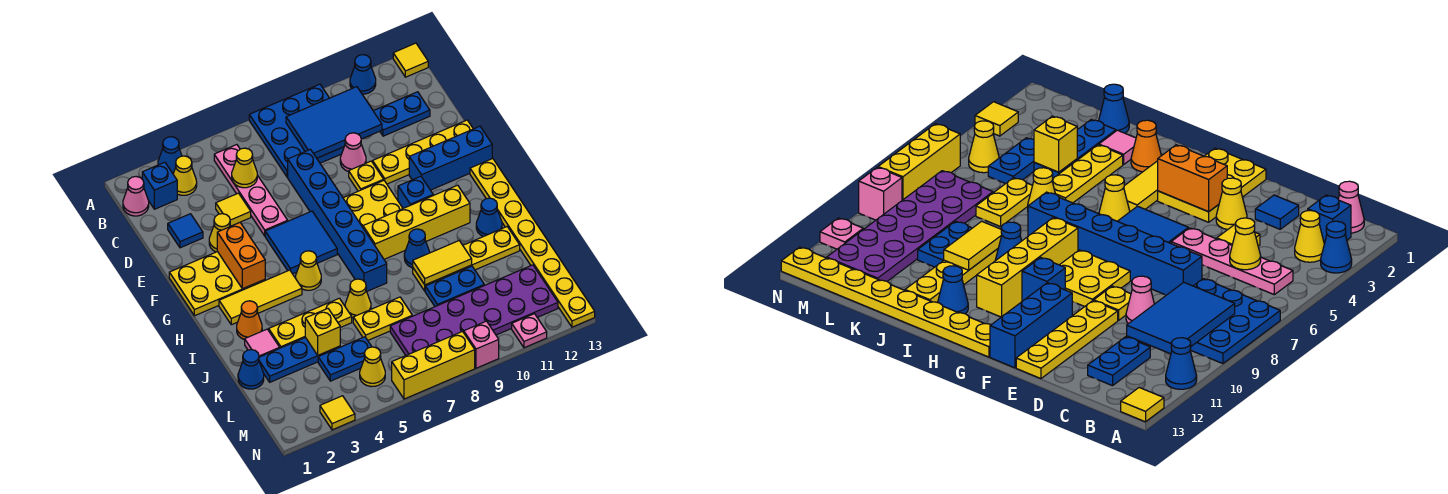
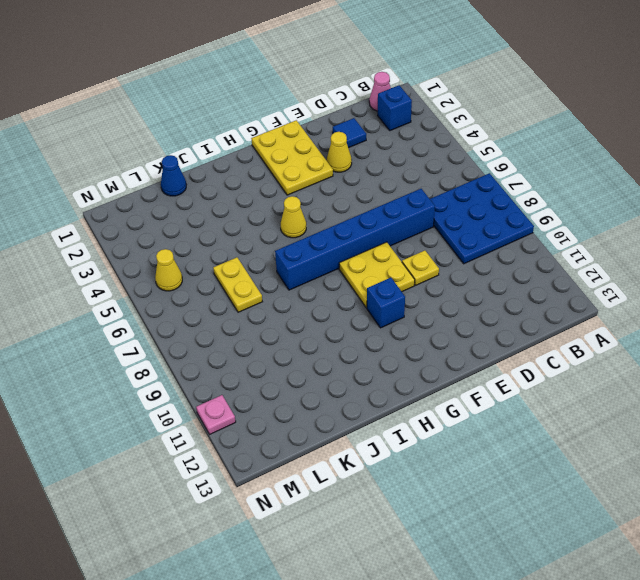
none -> blue cone A3 level 1
none -> blue cone A11 level 1
none -> yellow tile A13 level 1
none -> yellow cone B3 level 1

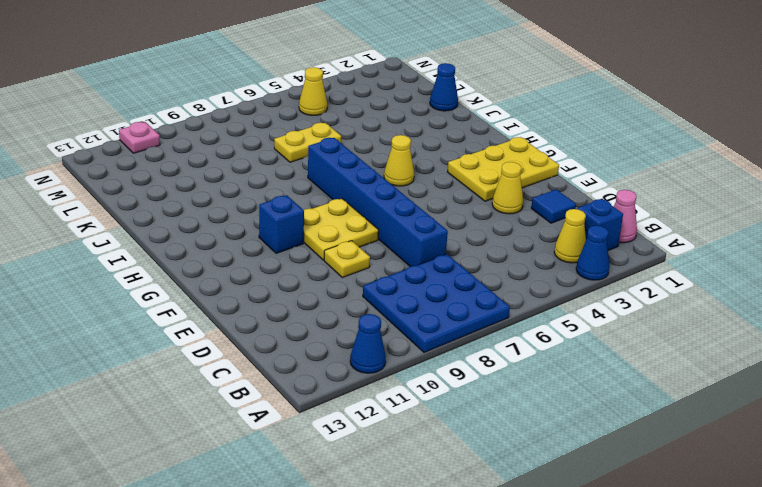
none -> yellow tile A13 level 1
none -> pink plate B5:E5 level 1
none -> blue plate C11:C12 level 1
none -> yellow tile D4 level 1

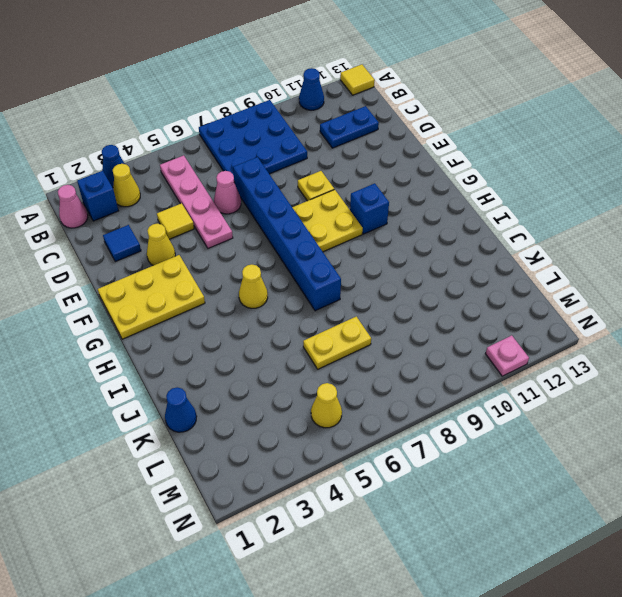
pink cone D6 level 1 -> pink cone D9 level 1
none -> yellow plate E10:E13 level 1
none -> blue tile F5:G6 level 1
none -> blue brick F11:F13 level 1
none -> yellow plate G13:N13 level 1

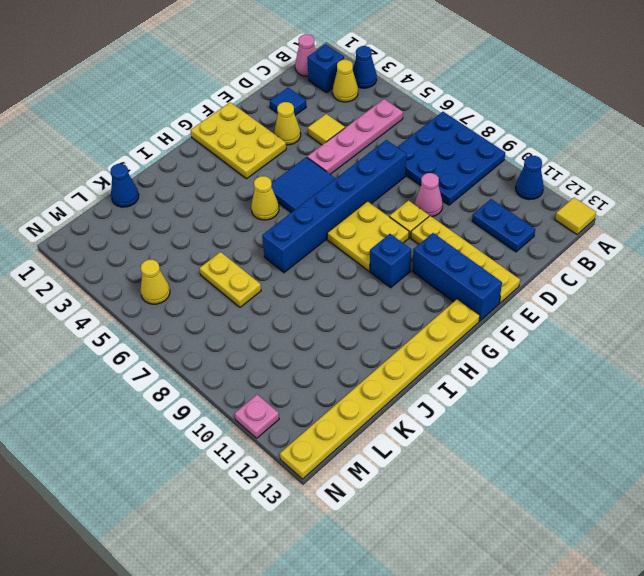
none -> yellow tile H2:H4 level 1
none -> yellow brick H8:H11 level 1
none -> orange cone I2 level 1
none -> blue cone I9 level 1

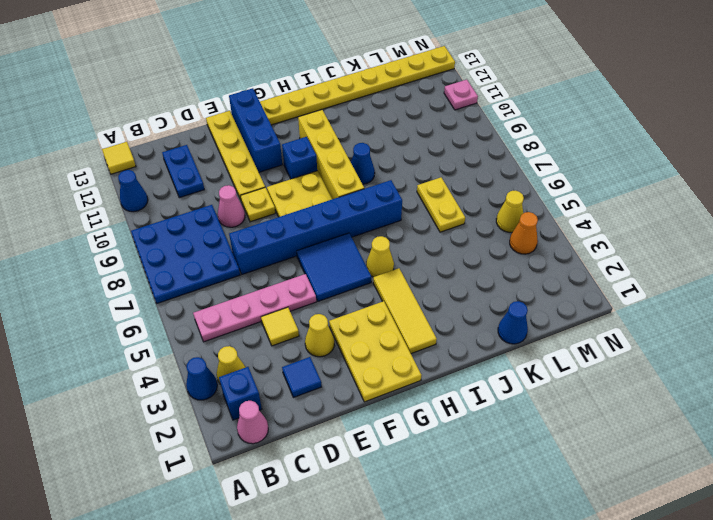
orange cone M4 level 1 -> orange cone I2 level 1
none -> blue cone I12 level 1
none -> pink tile J2 level 1
none -> yellow plate J3:J5 level 1
none -> yellow cone J6 level 1

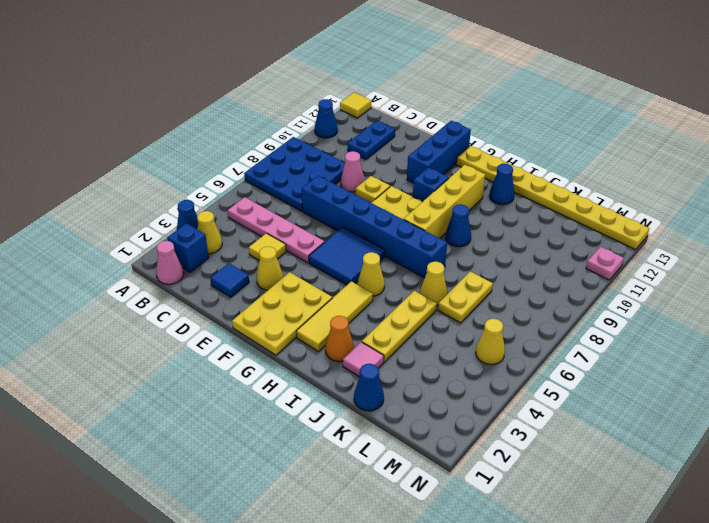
none -> yellow plate E10:E13 level 1
none -> yellow plate J9:J12 level 1
none -> blue plate K2:K4 level 1
none -> blue plate K9:K10 level 1

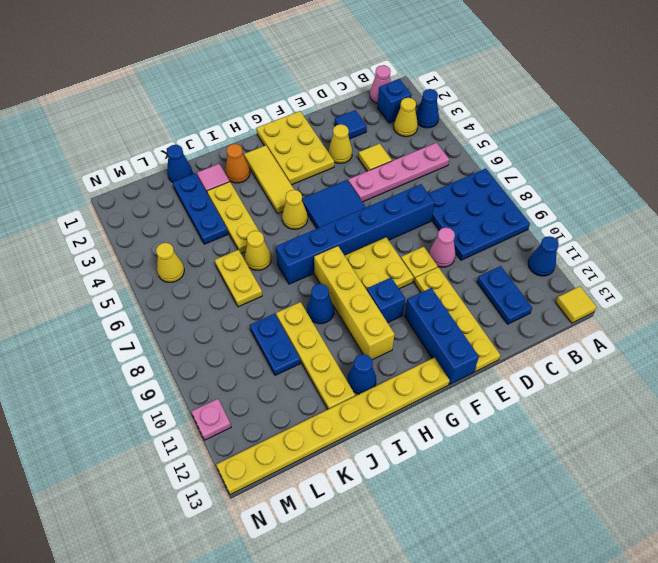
none -> blue plate L4:L5 level 1
none -> purple plate L7:M12 level 1
none -> yellow tile N3 level 1
none -> yellow brick N6:N8 level 1

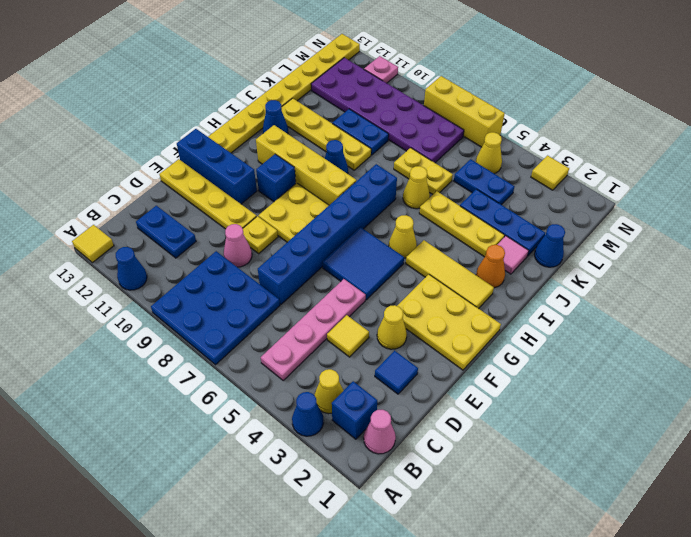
none -> pink brick N9 level 1
none -> blue tile B8:C10 level 2
none -> yellow cone C5 level 2
none -> orange brick F3:G3 level 2

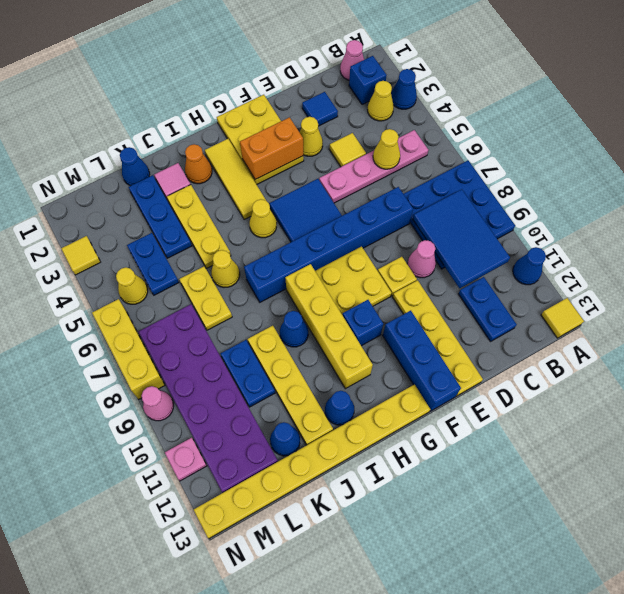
blue cone K12 level 1 -> none
pink cone N9 level 1 -> pink brick N9 level 1
none -> yellow tile J9:J10 level 2
none -> yellow brick K4 level 2

